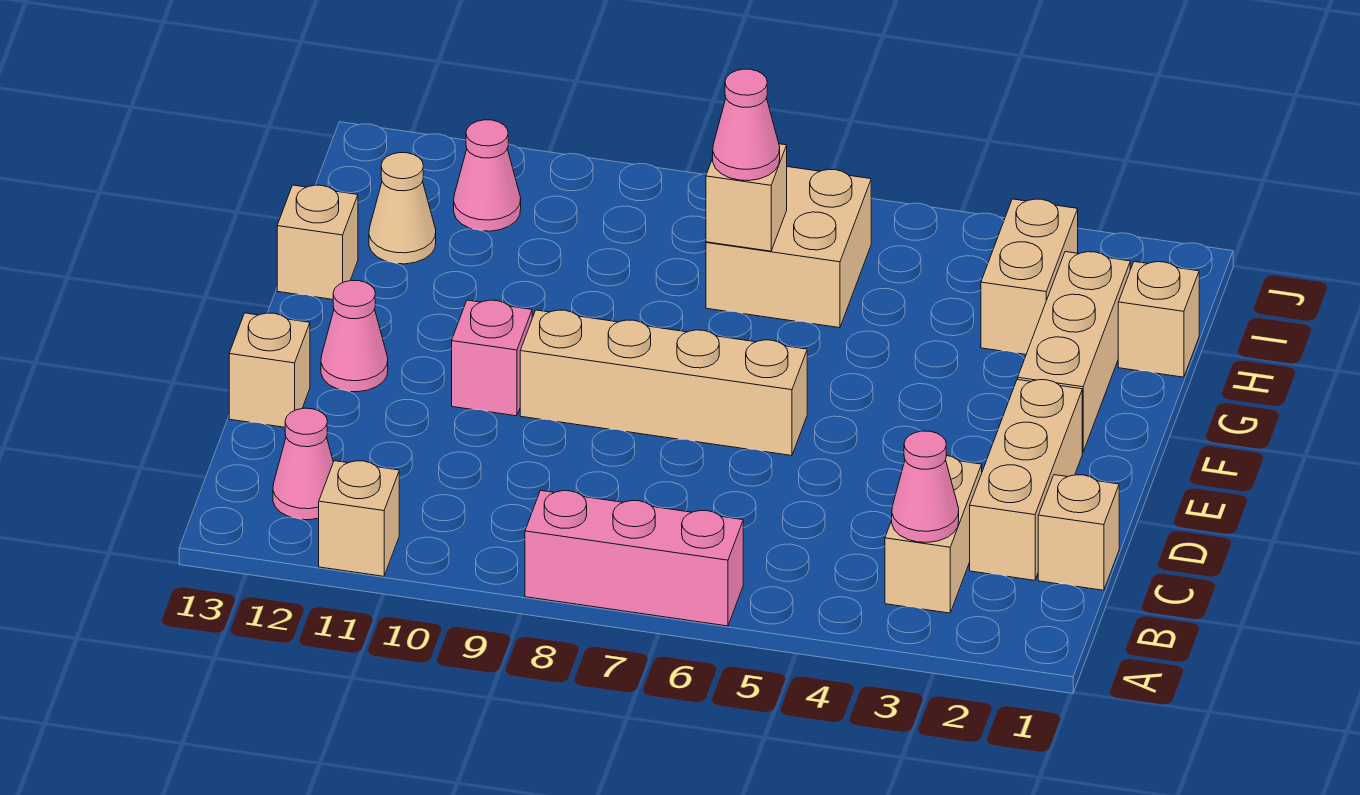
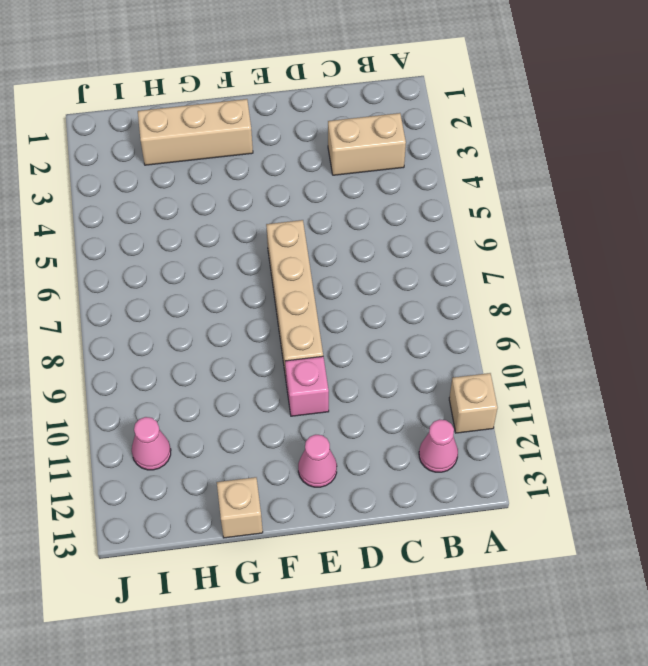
none -> pink brick A6:A8 level 1
none -> tan brick C1 level 1
none -> tan brick C2:E2 level 1

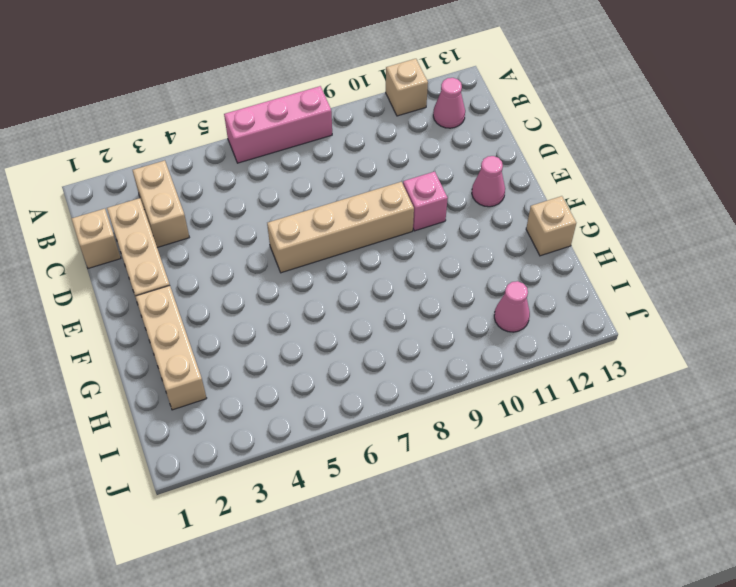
none -> tan brick D13 level 1
none -> tan brick H1 level 1
none -> tan brick H3:I3 level 1

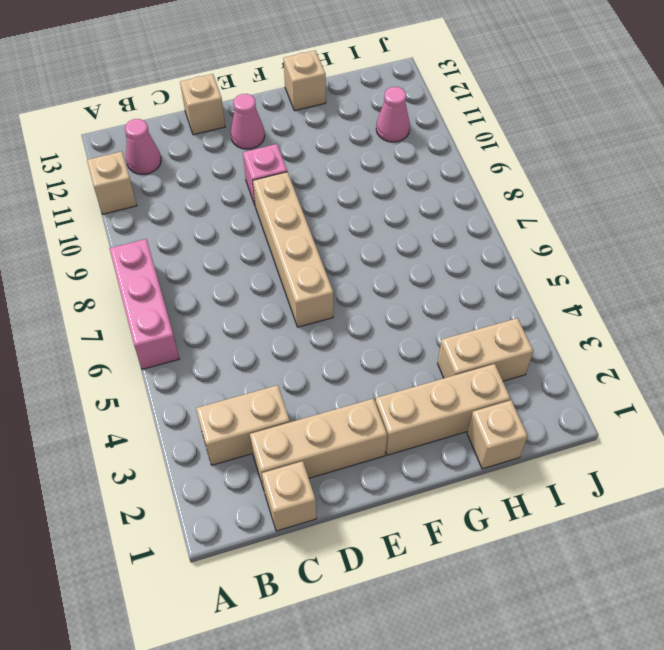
none -> tan brick H6:I7 level 1
none -> tan cone H12 level 1
none -> pink cone B3 level 2

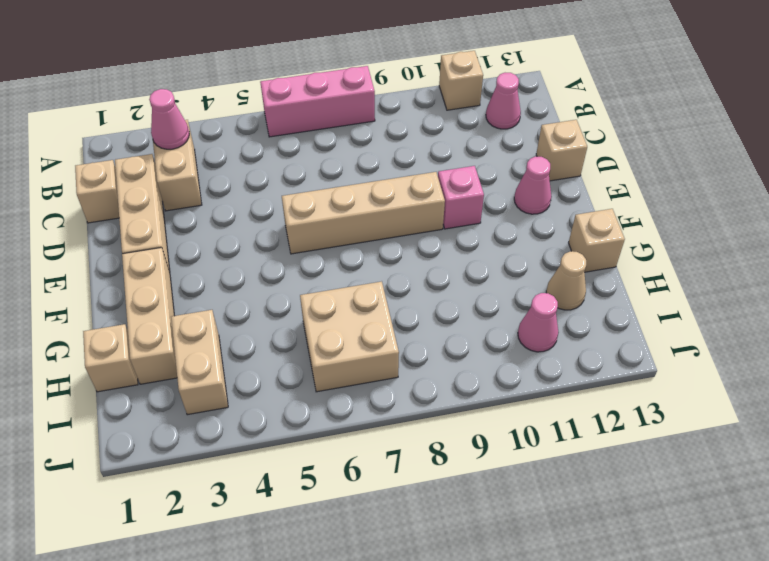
none -> tan brick H7 level 2
none -> pink cone H7 level 3

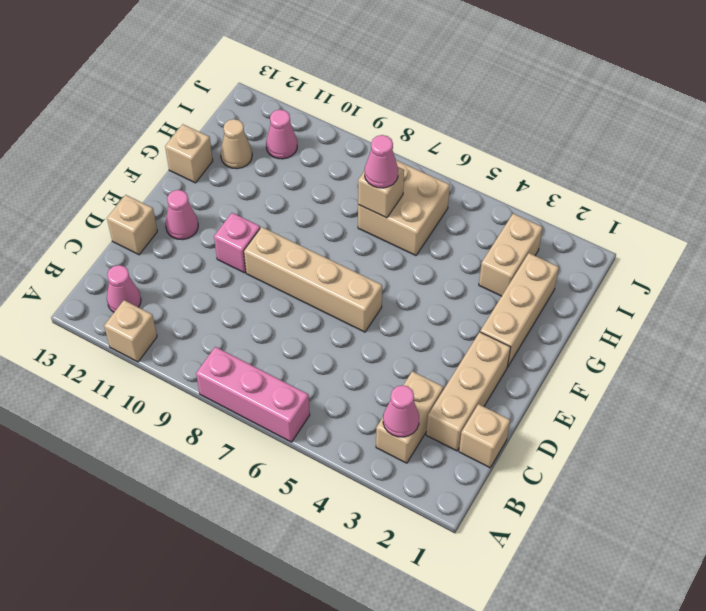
none -> tan brick H1 level 1

